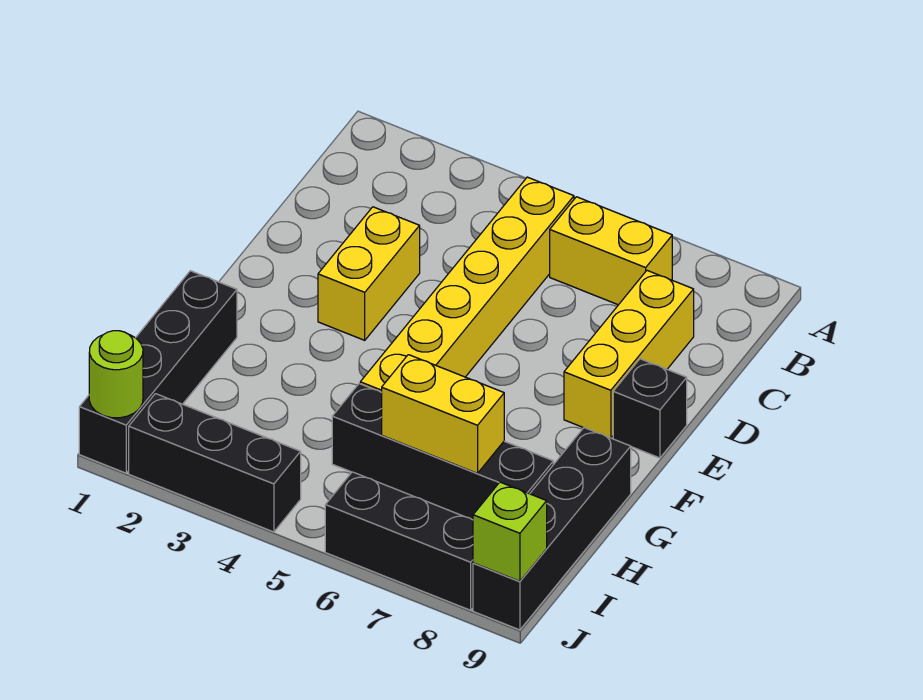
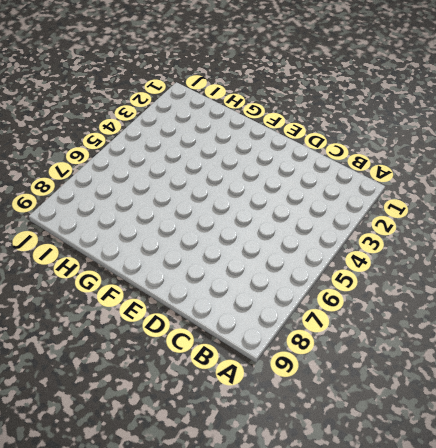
none -> yellow brick B5:G5 level 1
none -> yellow brick B6:B7 level 1
none -> yellow brick C8:E8 level 1

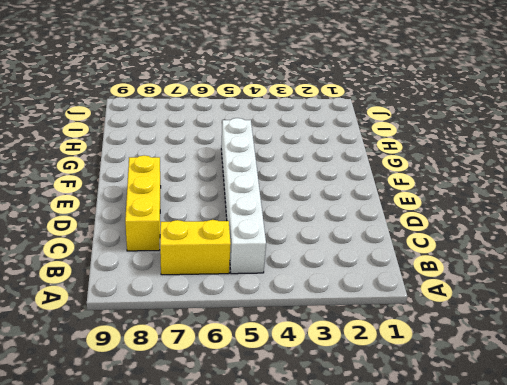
white brick B5:G5 level 1 -> yellow brick B5:G5 level 1
none -> yellow brick D3:E3 level 1
none -> black brick E9 level 1
none -> black brick G1:J1 level 1

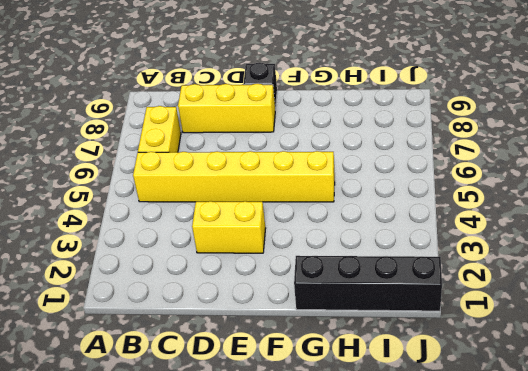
none -> black brick G9:J9 level 1
none -> black brick H5:H8 level 1
none -> black brick J2:J4 level 1

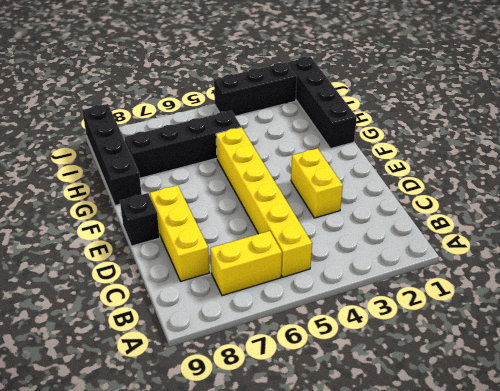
none -> black brick J6:J8 level 1
none -> yellow brick H6:H7 level 2
none -> lime round brick J1 level 2

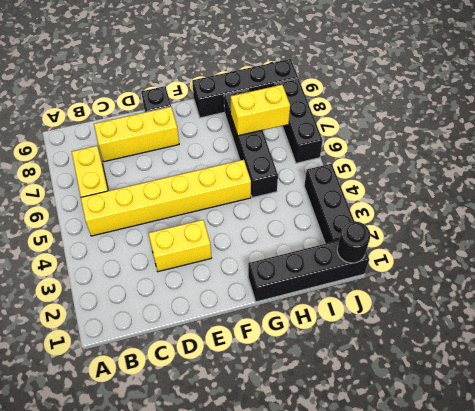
yellow brick H7:I7 level 2 -> yellow brick H6:H7 level 2
black round brick J1 level 2 -> lime round brick J1 level 2
none -> lime brick J9 level 2

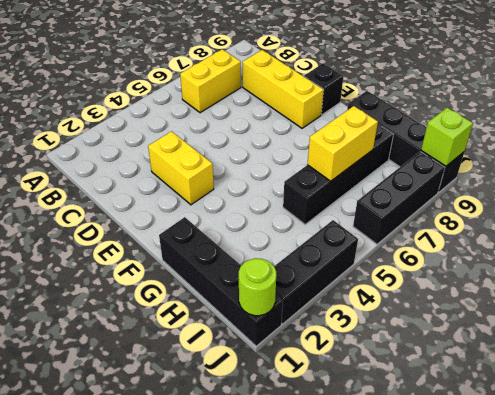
none -> yellow brick B5:G5 level 1

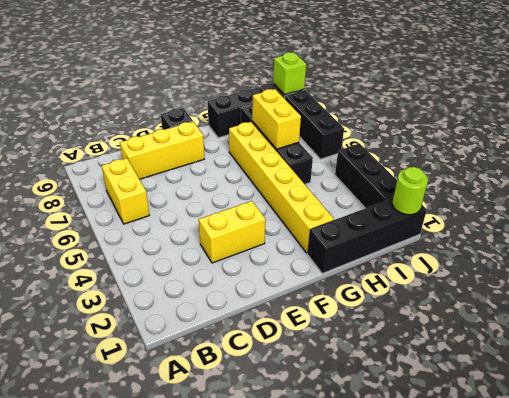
yellow brick G2:G7 level 1 -> yellow brick B5:G5 level 1

